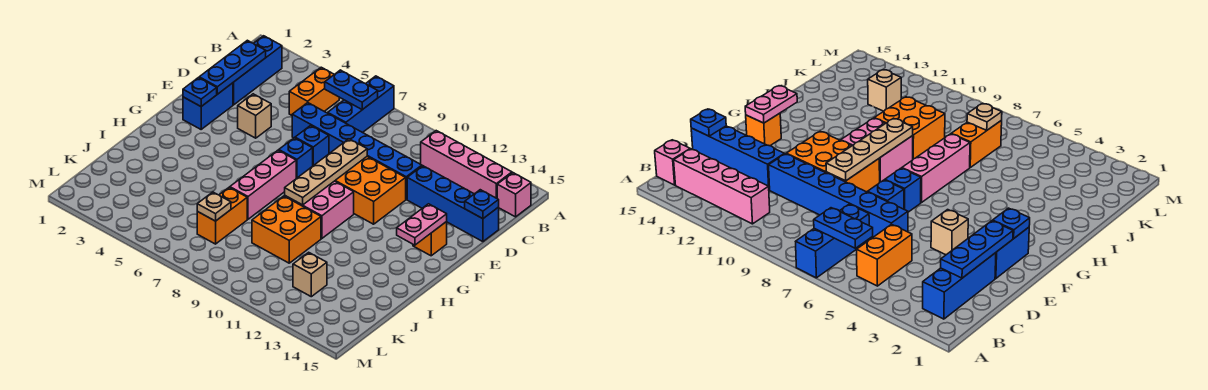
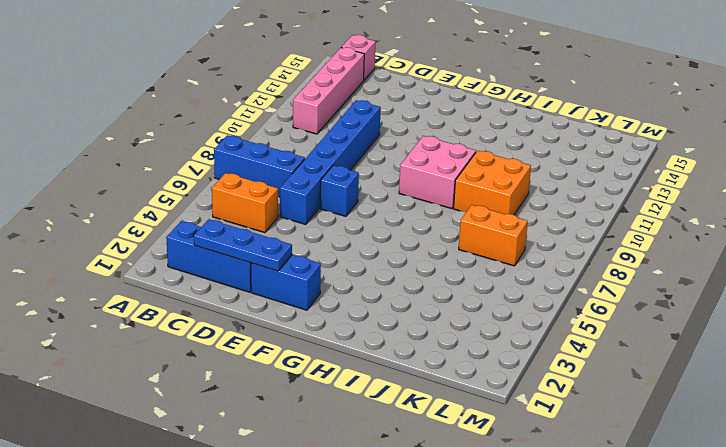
none -> blue brick D12:D15 level 1
none -> tan brick E4 level 1
none -> orange brick E9:F11 level 1

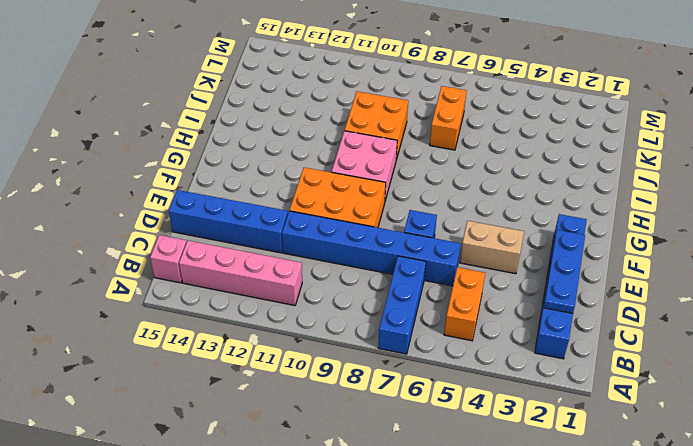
tan brick E4:E5 level 1 -> tan brick E4 level 1
none -> blue brick F7 level 1
none -> orange brick F14 level 1
none -> pink brick G7:I7 level 1

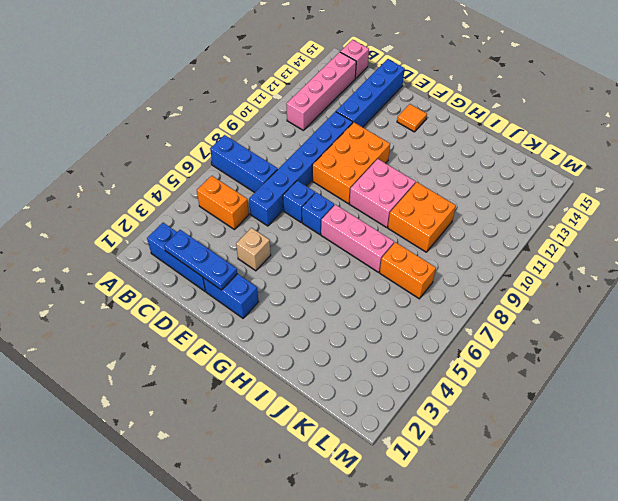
orange tile F14 level 1 -> orange brick F14 level 1
none -> tan brick K12 level 1
none -> blue plate B6:B7 level 2
none -> blue plate D15 level 2

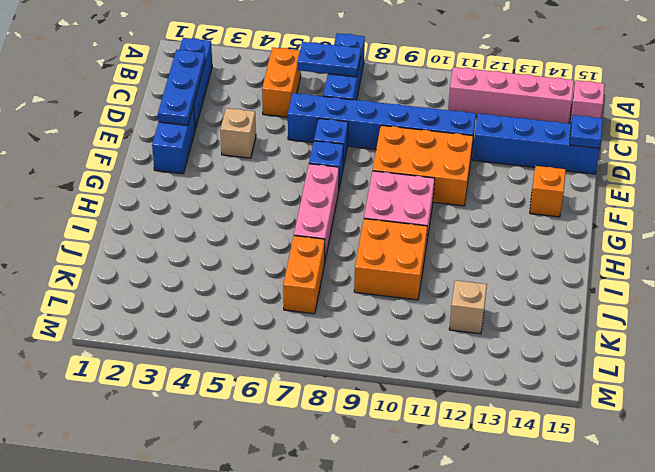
none -> tan plate E9:H9 level 2
none -> blue plate F2 level 2
none -> pink plate F14:G14 level 2

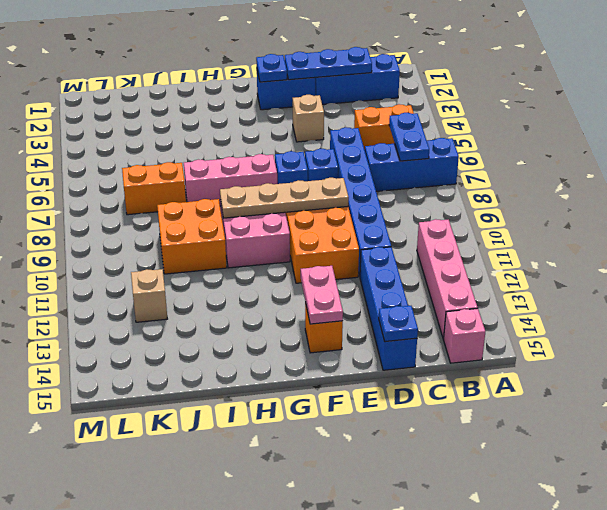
pink plate F13:F14 level 2 -> pink plate F14:G14 level 2
none -> tan plate K7 level 2

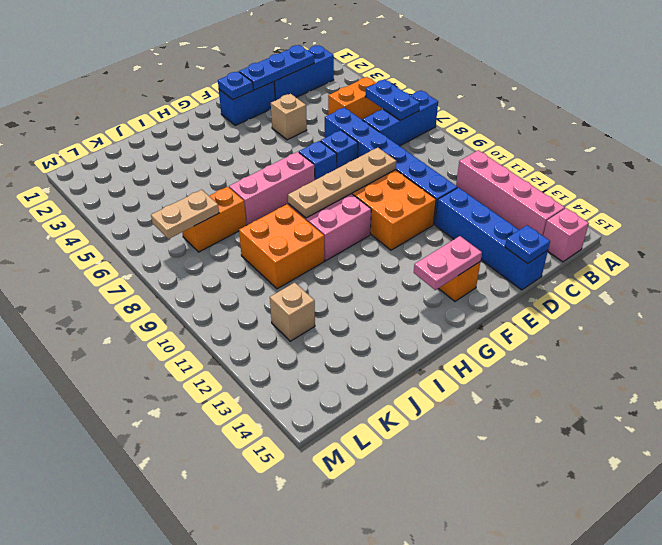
tan plate K7:L7 level 2 -> tan plate K7 level 2

